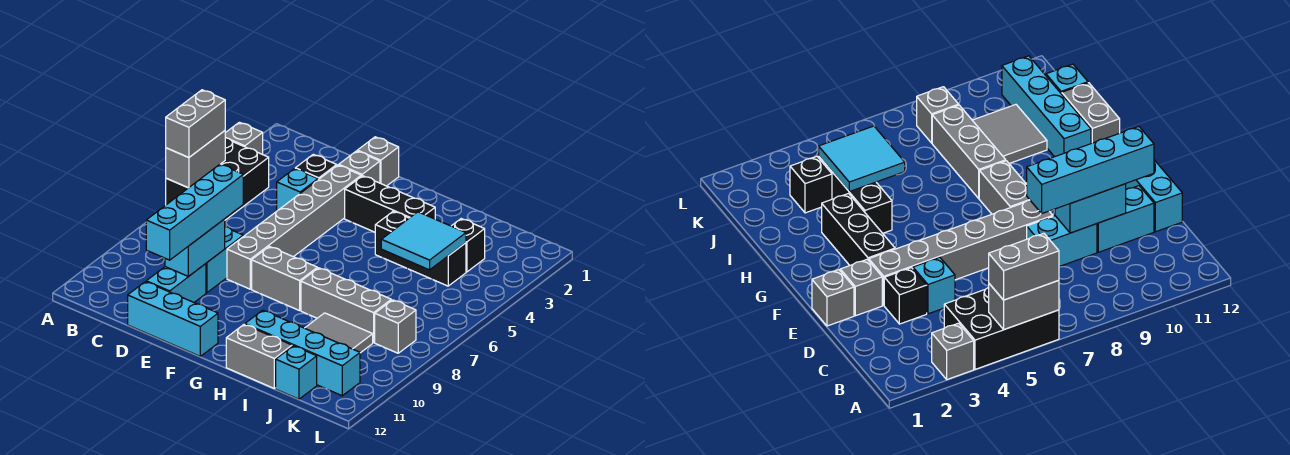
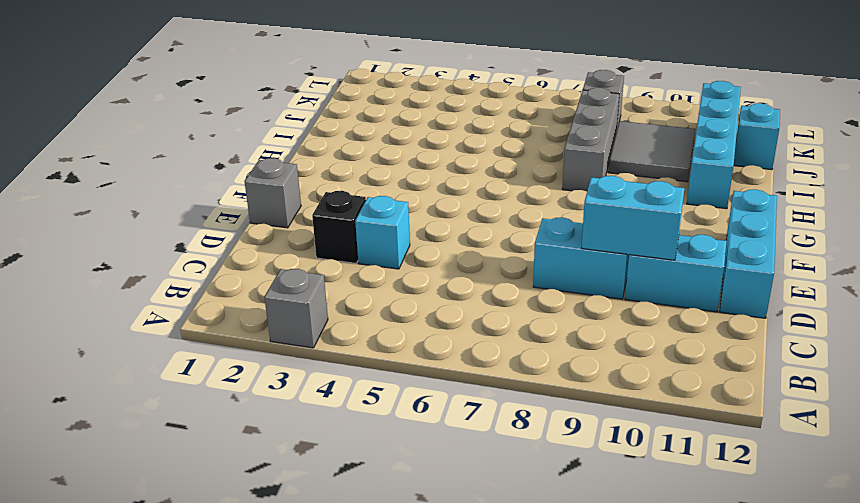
none -> black brick A4:B6 level 1
none -> grey brick E2 level 1
none -> grey brick E3:E8 level 1

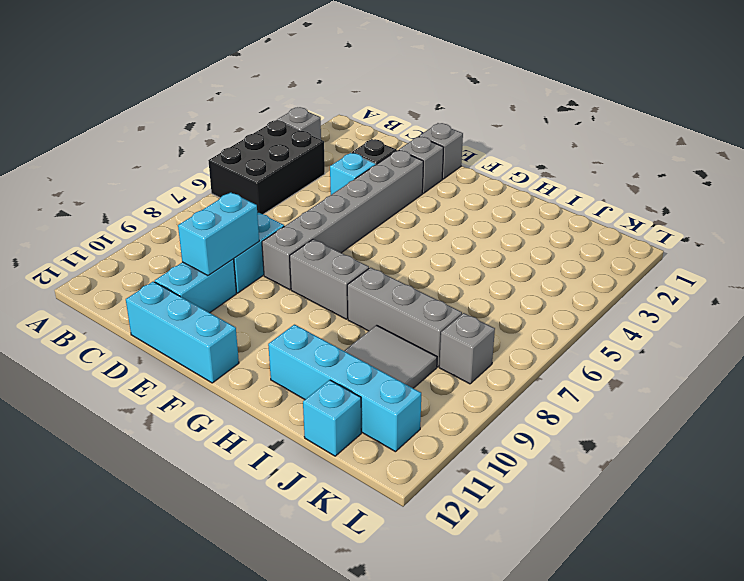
none -> black brick F3:H3 level 1
none -> black brick H4:J4 level 1
none -> grey brick H12:I12 level 1

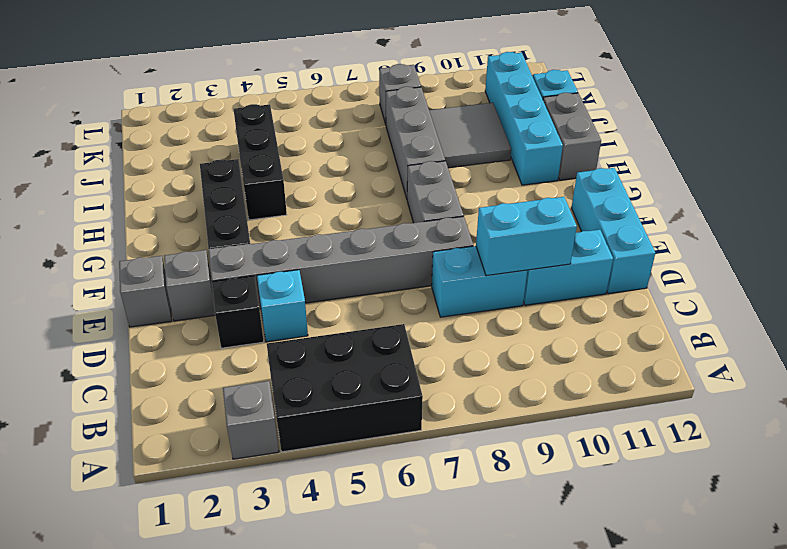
none -> black brick J3 level 1
none -> grey brick A5:A6 level 2
none -> cyan tile I4:J5 level 2

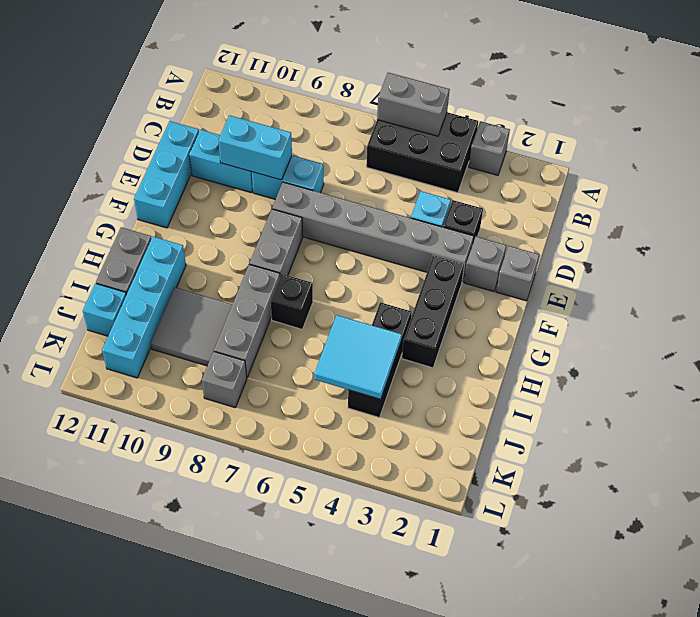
black brick H7 level 1 -> black brick J3 level 1
none -> grey brick A5:A6 level 3
none -> cyan brick D8:D11 level 3

